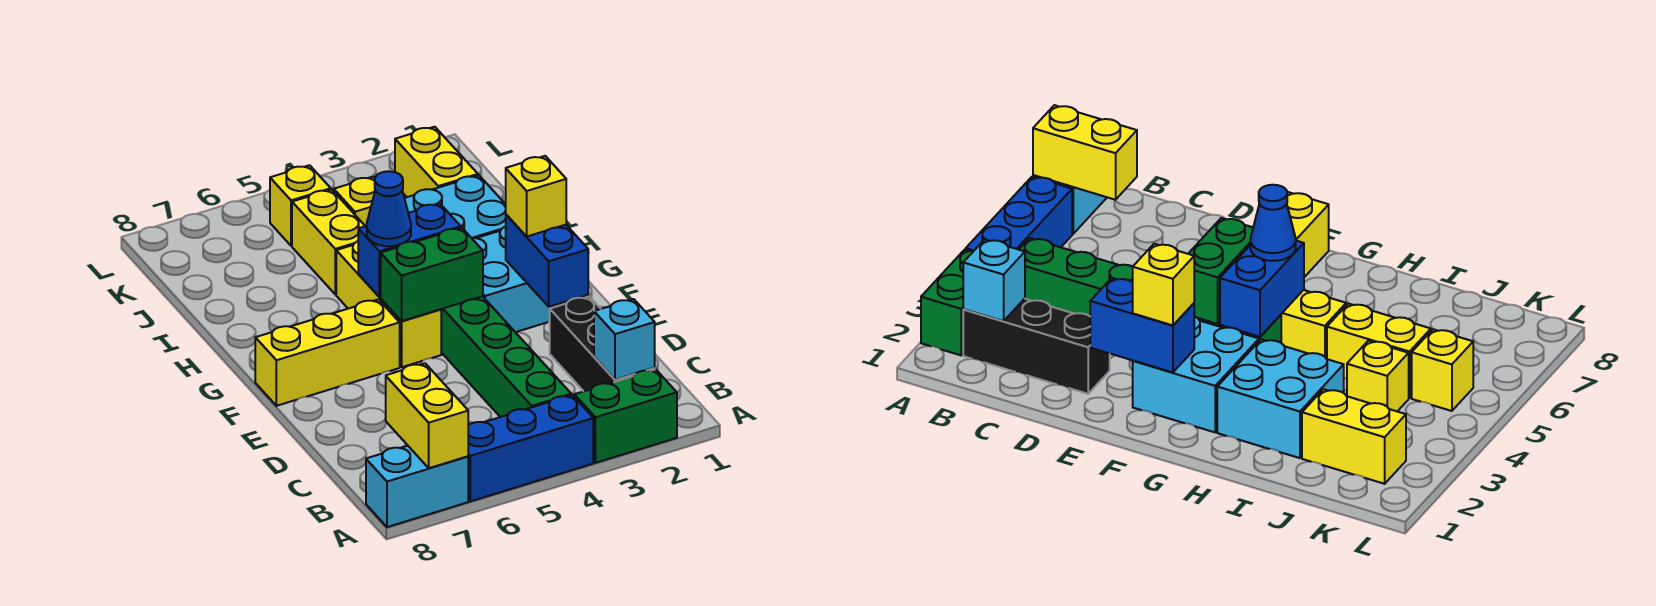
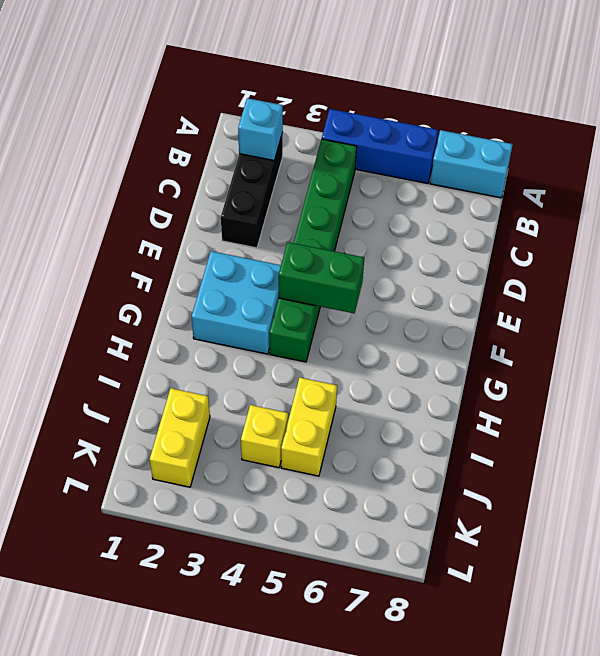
none -> green brick A2:A3 level 1
none -> yellow brick F5:H5 level 1
none -> yellow brick F6:F8 level 1

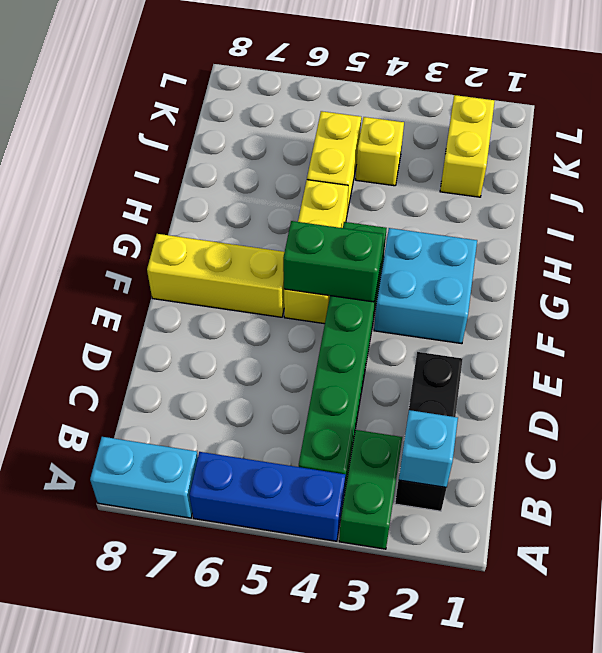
green brick A3:B3 level 1 -> green brick A2:A3 level 1
none -> cyan brick H2:I3 level 1
none -> yellow brick K5 level 1
none -> yellow brick A7:B7 level 2

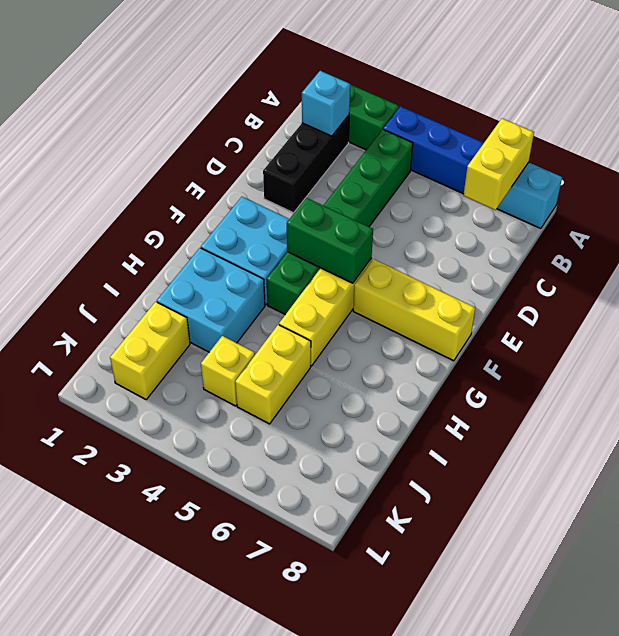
none -> yellow brick K5 level 1
none -> blue brick E2:F2 level 2
none -> blue brick G4:G5 level 2

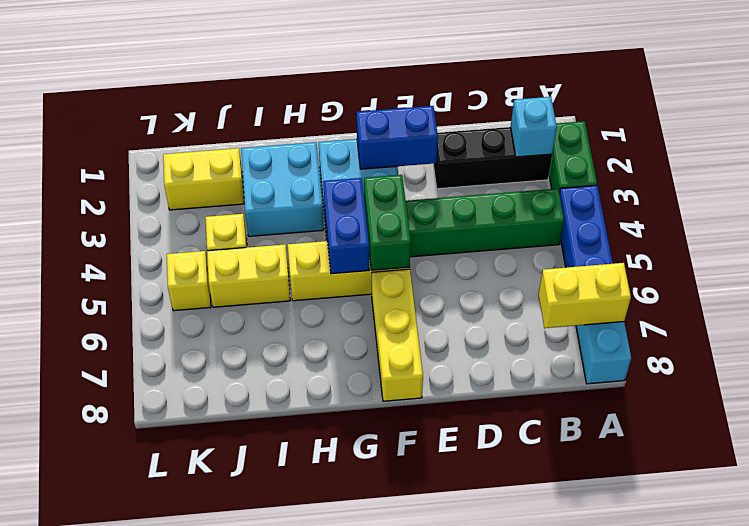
none -> yellow brick F2 level 3
none -> blue cone G5 level 3

